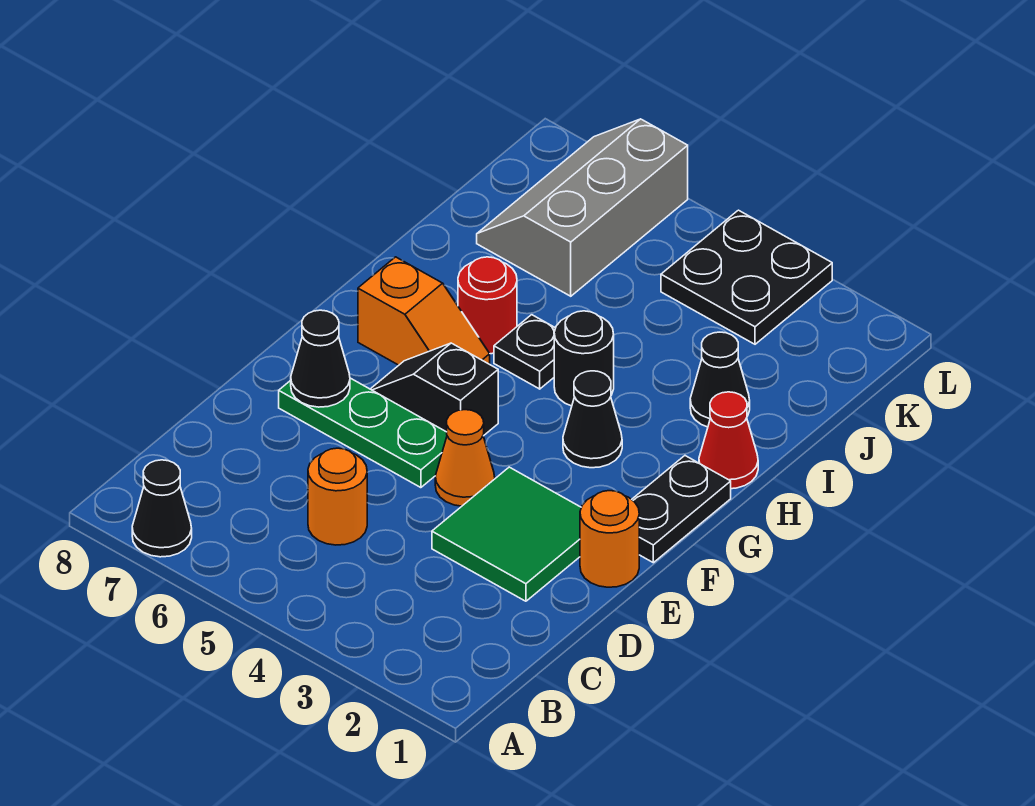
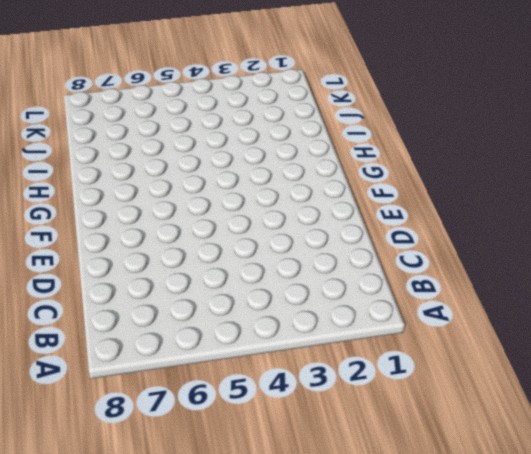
none -> black cone A7 level 1
none -> orange round brick C5 level 1
none -> green tile D2:E3 level 1

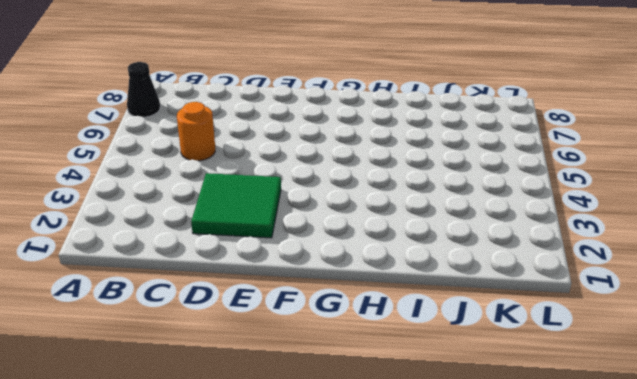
none -> orange round brick E1 level 1
none -> orange cone E4 level 1
none -> green plate E5:E7 level 1

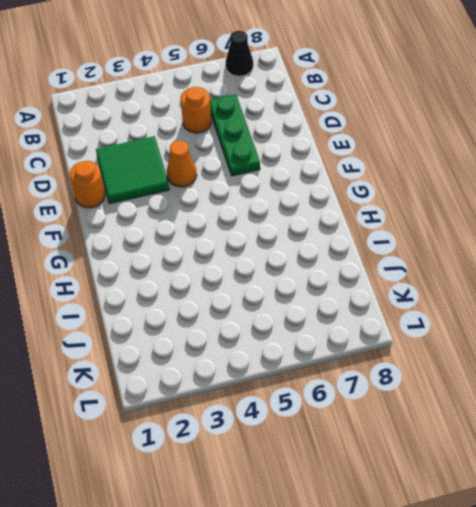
green plate C6:E6 level 1 -> green plate E5:E7 level 1
none -> black plate F1:G1 level 1
none -> black slope F5:F6 level 1 top 5
none -> black cone G3 level 1

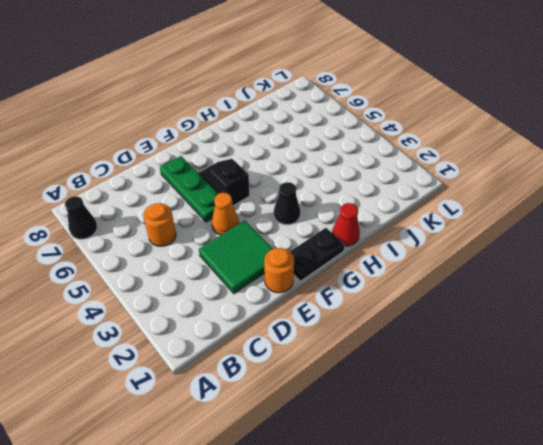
none -> orange slope G6:G7 level 1 top 7
none -> black round brick H4 level 1
none -> black plate H5 level 1

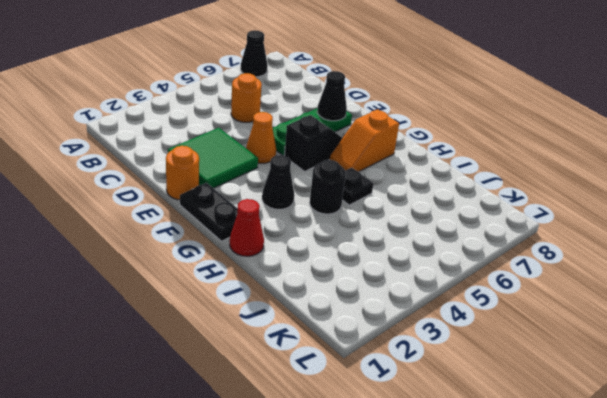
none -> red round brick H6 level 1
none -> black cone I2 level 1
none -> grey slope J6:L7 level 1 top 6

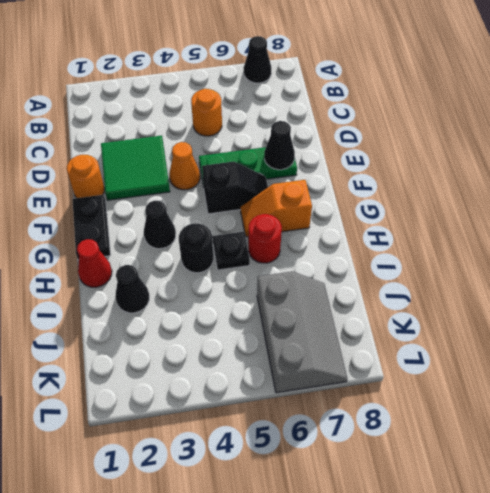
none -> black plate K3:L4 level 1

